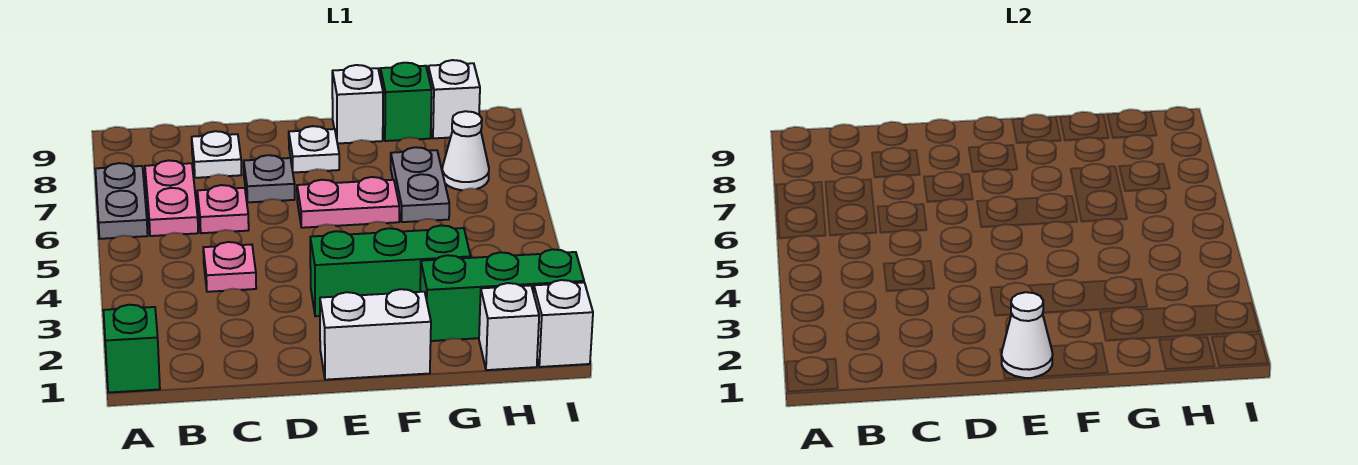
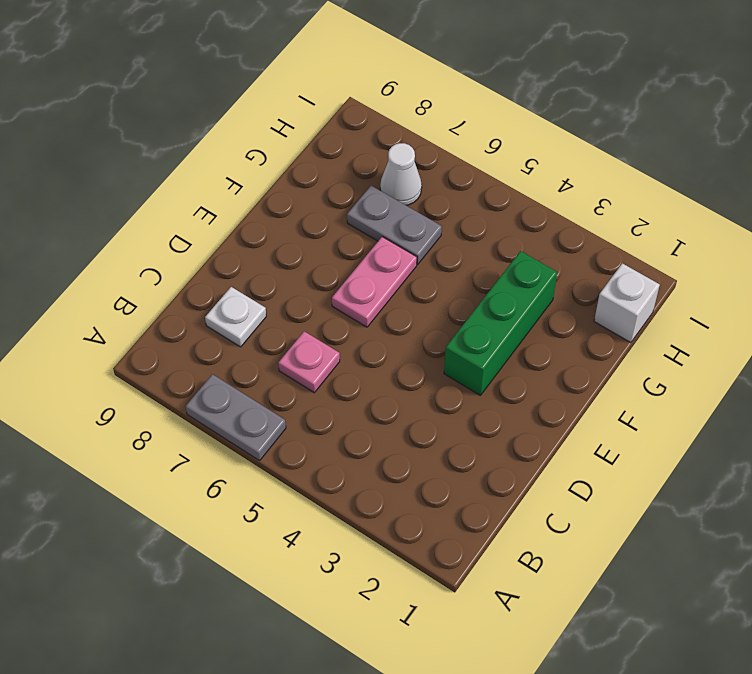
none -> green brick A1 level 1
none -> pink plate B6:B7 level 1
none -> pink plate C4 level 1

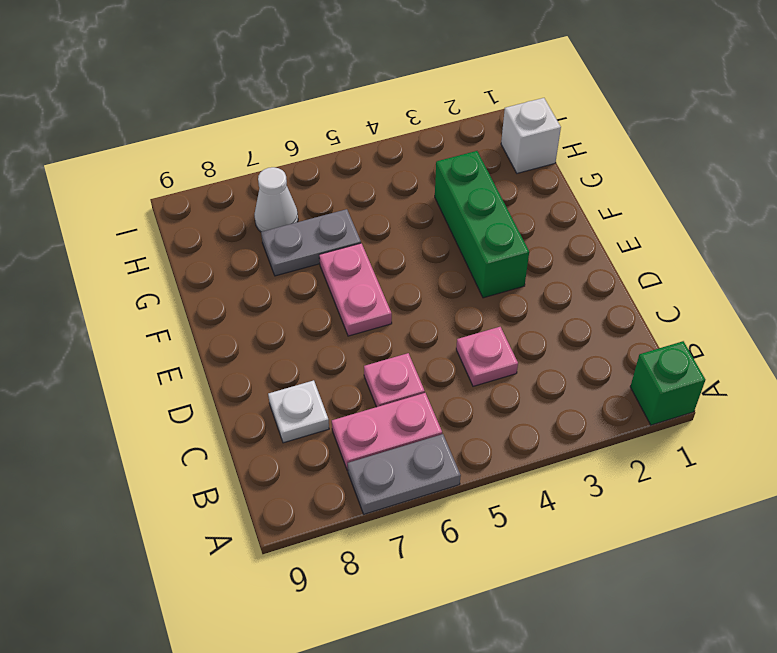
none -> grey plate D7 level 1
none -> white brick E1:F1 level 1
none -> white plate E8 level 1

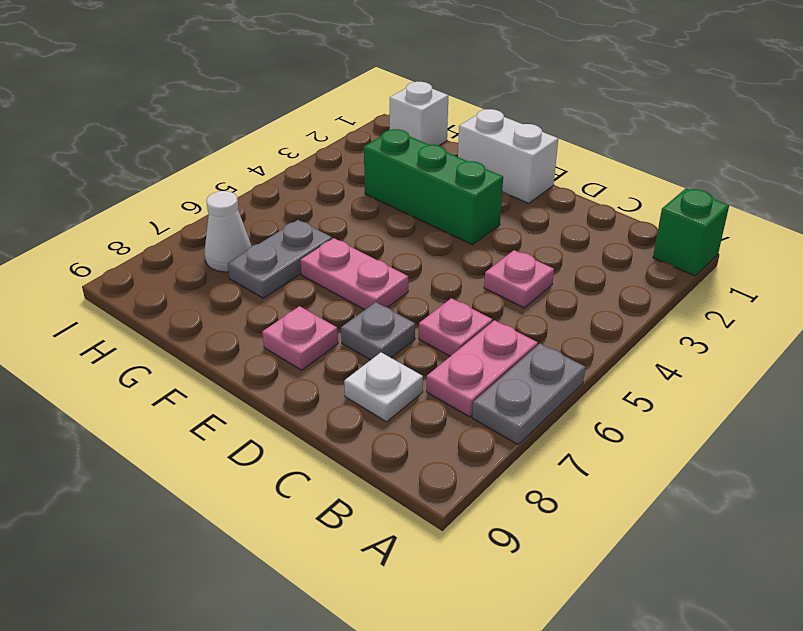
pink plate E8 level 1 -> white plate E8 level 1
none -> white brick F9 level 1
none -> green brick G2:I2 level 1
none -> green brick G9 level 1

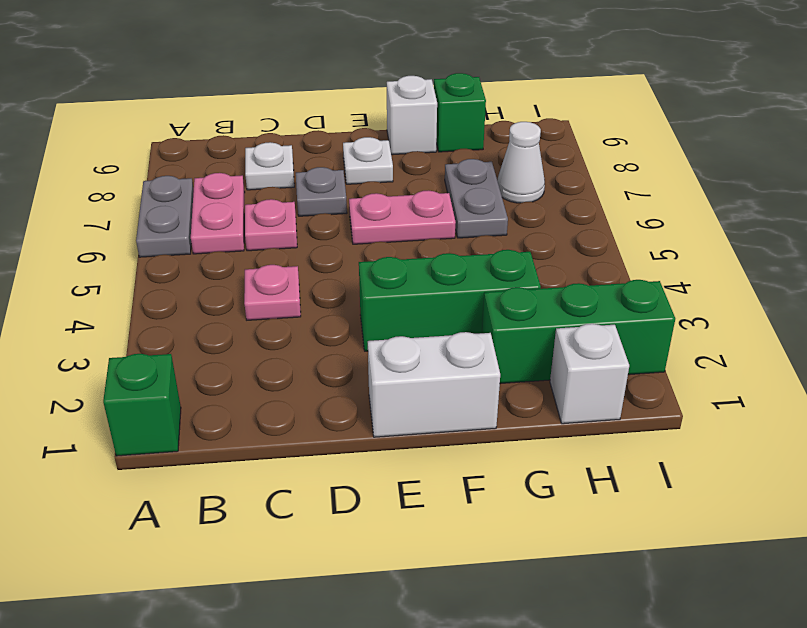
none -> white brick H9 level 1
none -> white brick I1 level 1
none -> white cone E1 level 2

